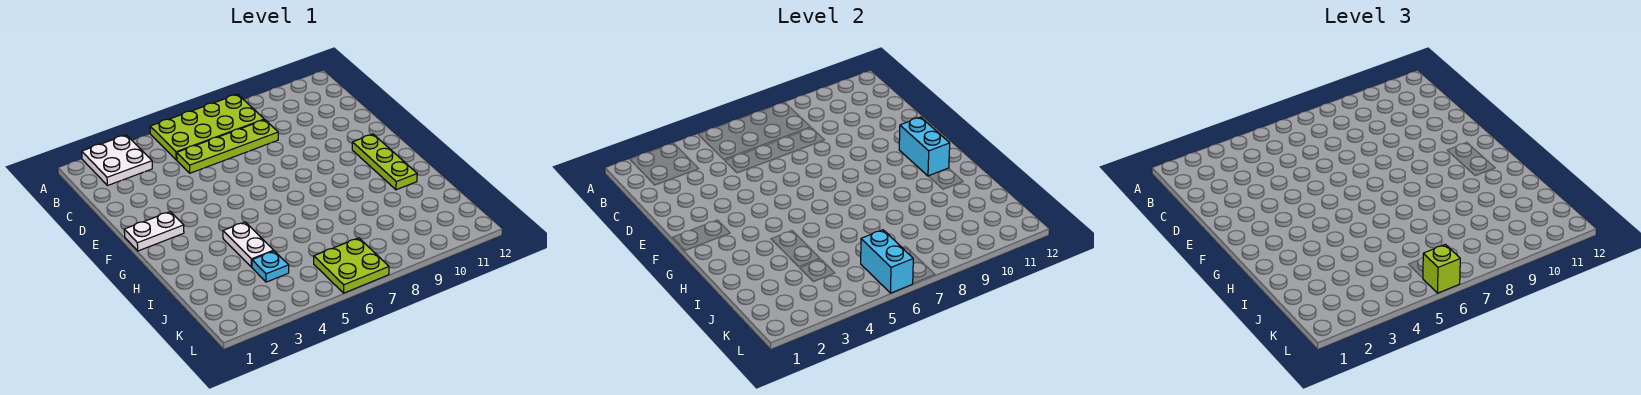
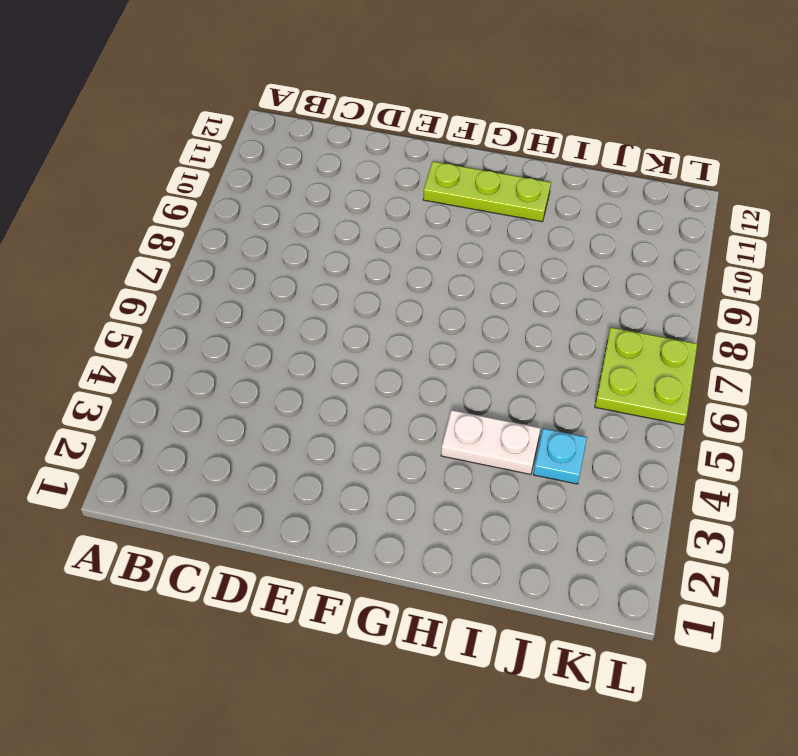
none -> white plate A2:B3 level 1
none -> lime plate A5:B8 level 1

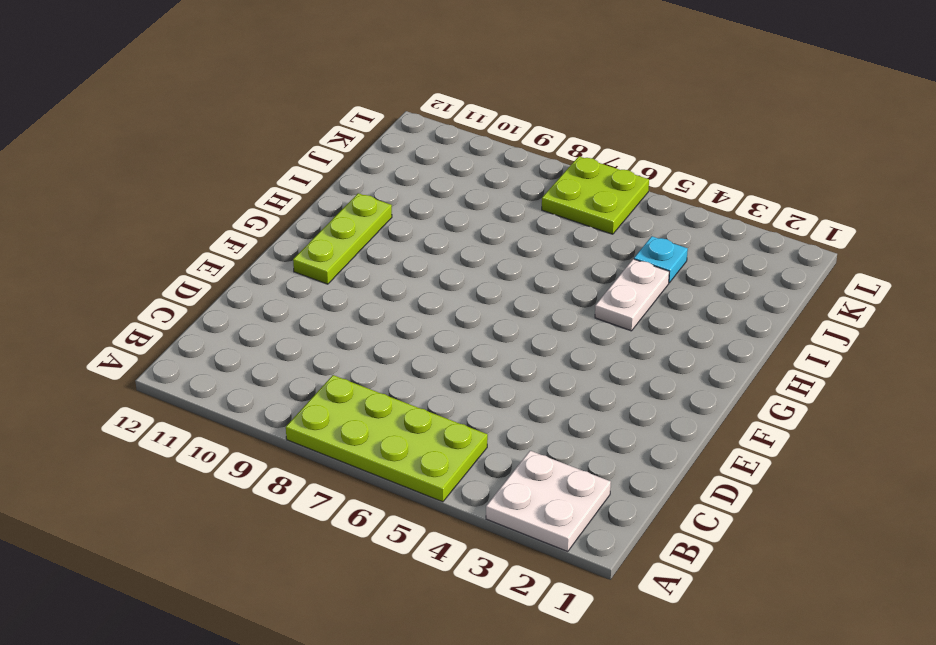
none -> lime plate C5:C8 level 1
none -> white plate F1:F2 level 1

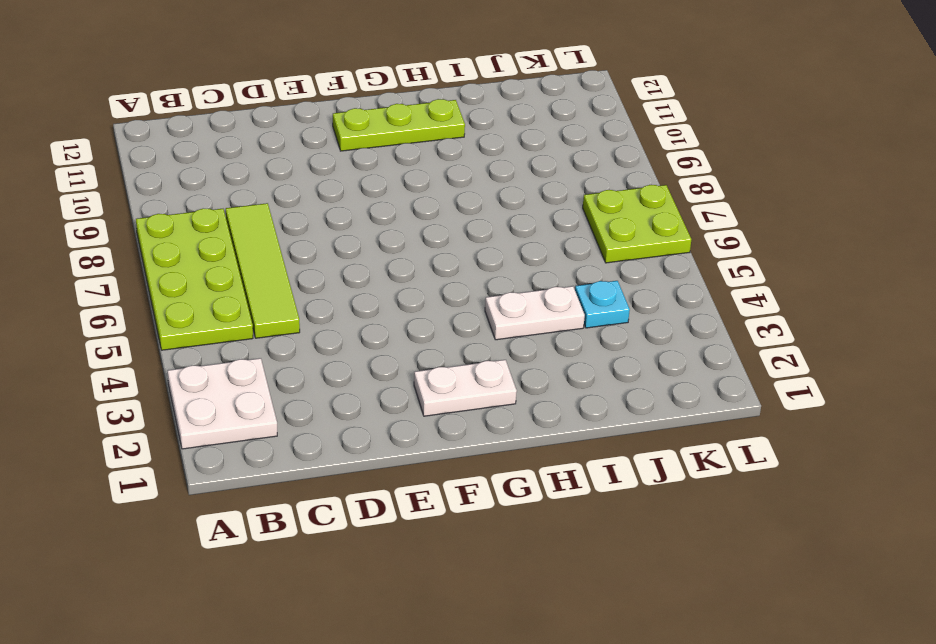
lime tile C5:C8 level 1 -> lime plate C5:C8 level 1
white plate F2:G2 level 1 -> white plate F1:F2 level 1
none -> cyan brick F11:G11 level 2
none -> cyan brick K6:L6 level 2

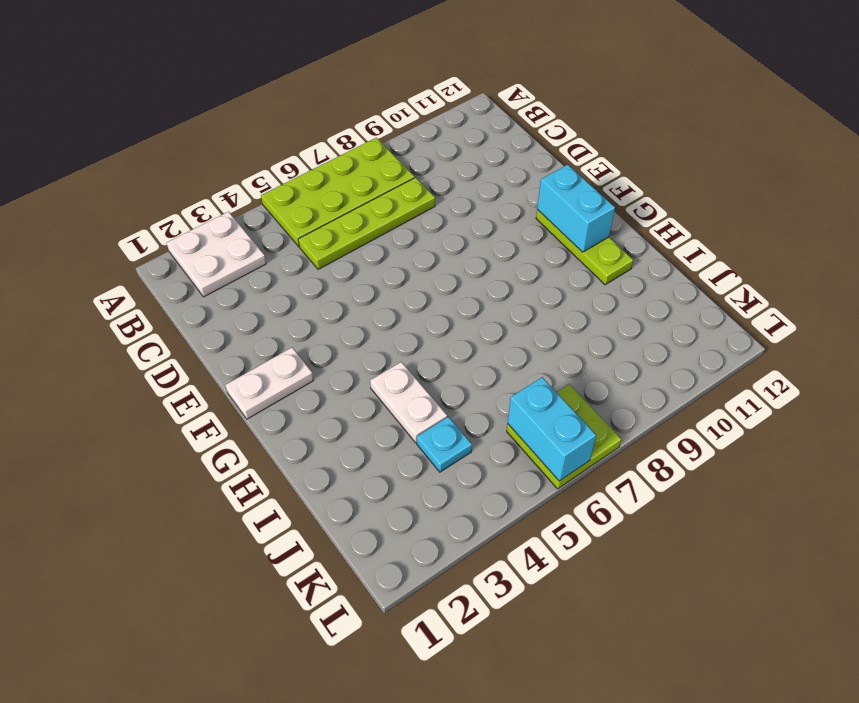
none -> lime brick L6 level 3

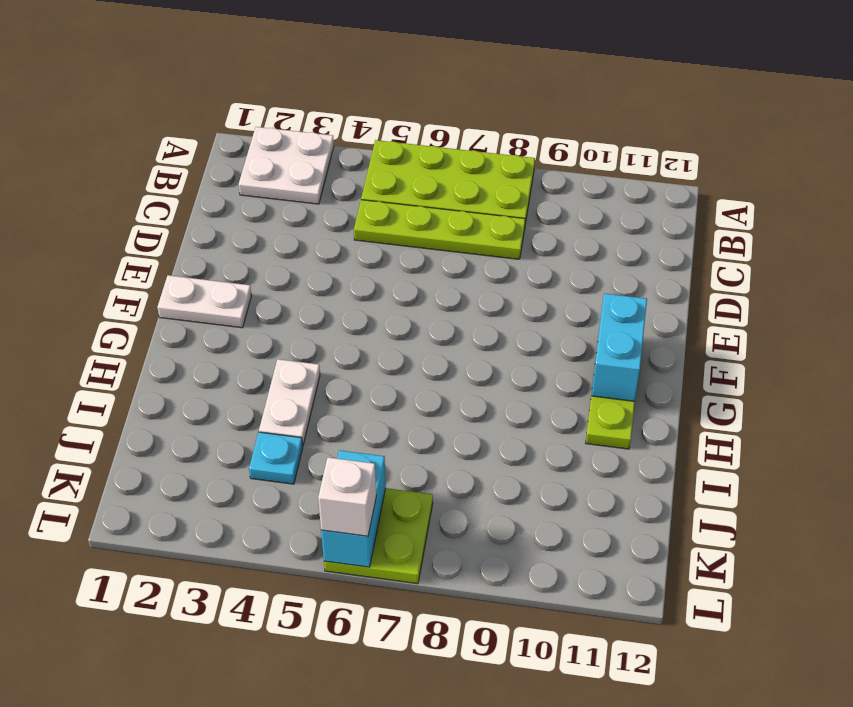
white brick L6 level 3 -> lime brick L6 level 3

